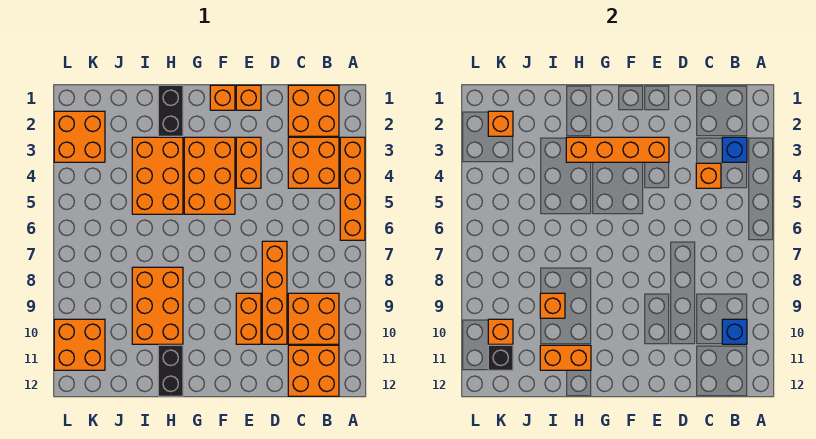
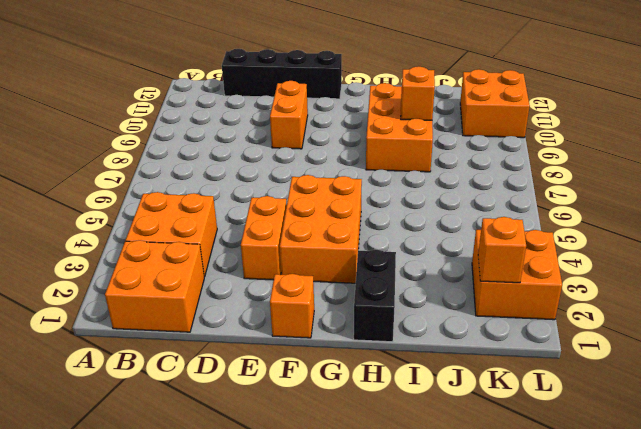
black brick C12:F12 level 1 -> orange brick B11:C12 level 1
none -> orange brick A3:A6 level 1
none -> orange brick B9:C10 level 1
none -> orange brick D7:D10 level 1

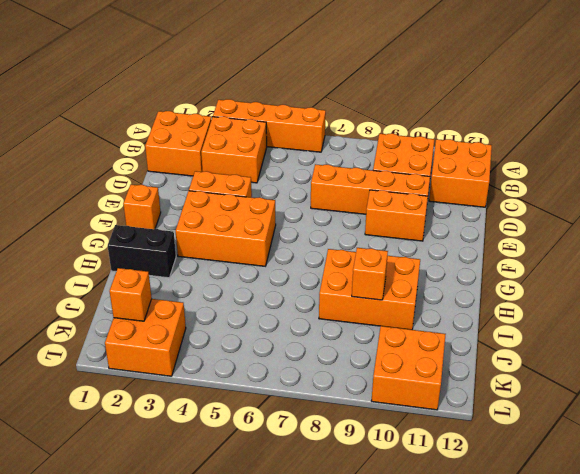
none -> orange brick E1 level 1
none -> orange brick H3:I5 level 1
none -> black brick H11:H12 level 1

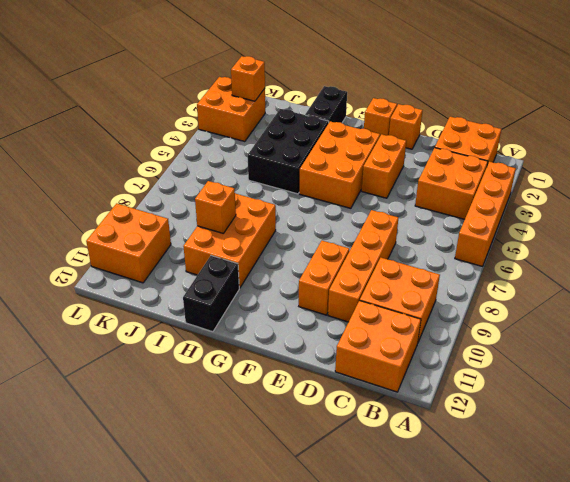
black brick H3:I5 level 1 -> orange brick H3:I5 level 1
none -> blue brick B3 level 2
none -> blue brick B10 level 2
none -> orange brick C4 level 2

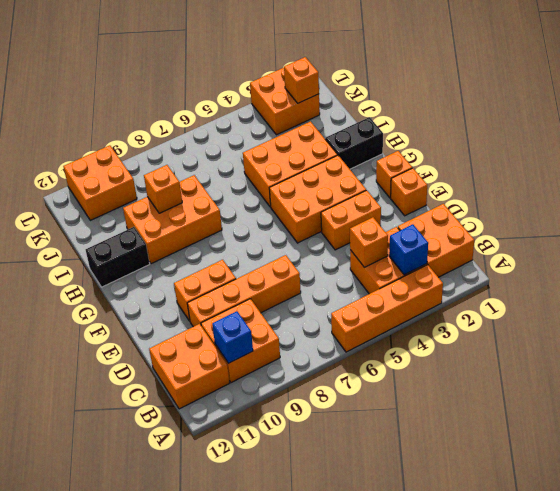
none -> orange brick E3:H3 level 2
none -> orange brick H11:I11 level 2
none -> orange brick K10 level 2

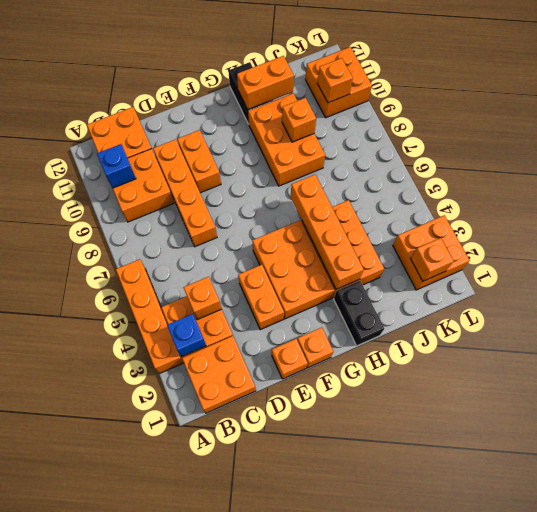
orange brick H3:H6 level 2 -> orange brick E3:H3 level 2
none -> black brick K11 level 2

